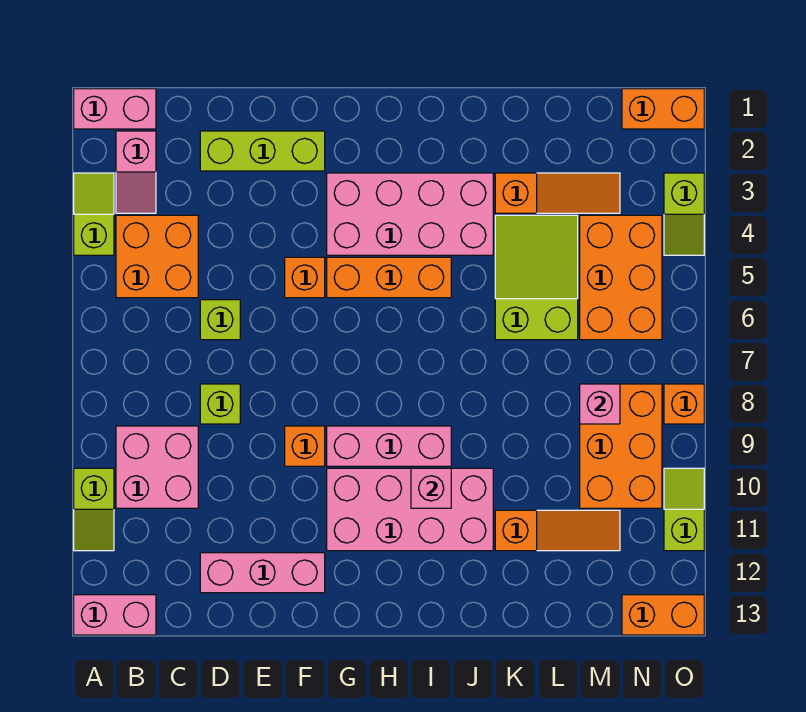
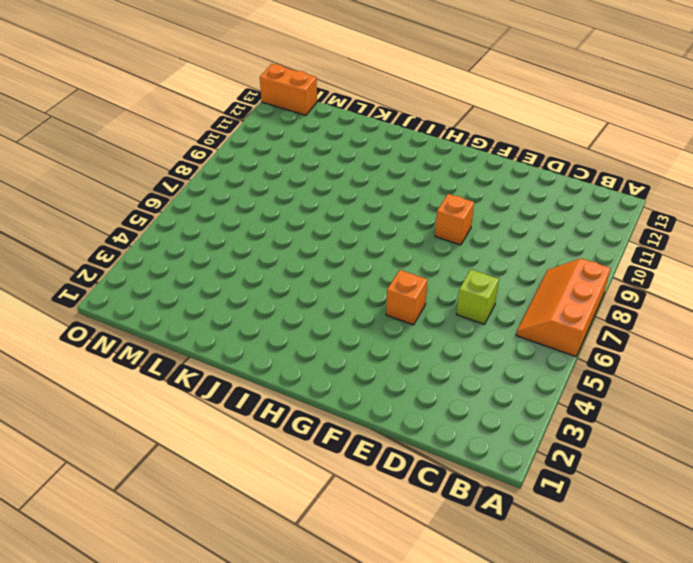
orange slope A6:B8 level 1 top A -> none
none -> pink brick A1:B1 level 1
none -> lime slope A3:A4 level 1 top 4
none -> lime slope A10:A11 level 1 top 10

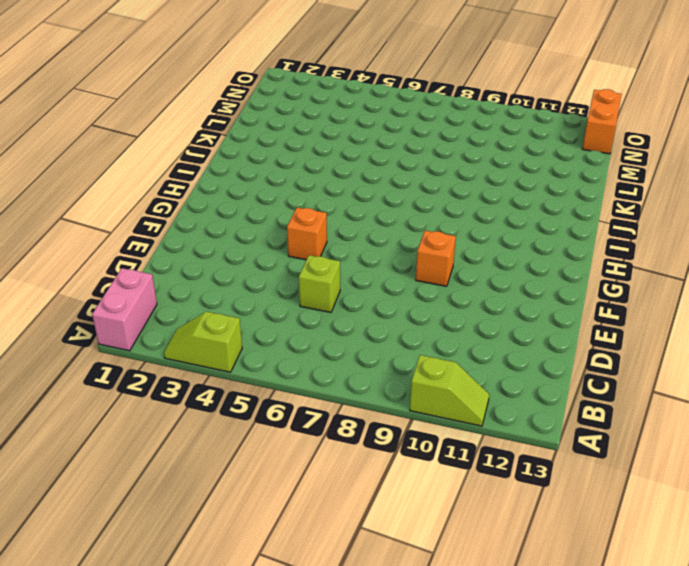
none -> pink brick A13:B13 level 1
none -> pink slope B2:B3 level 1 top 2
none -> orange brick B4:C5 level 1

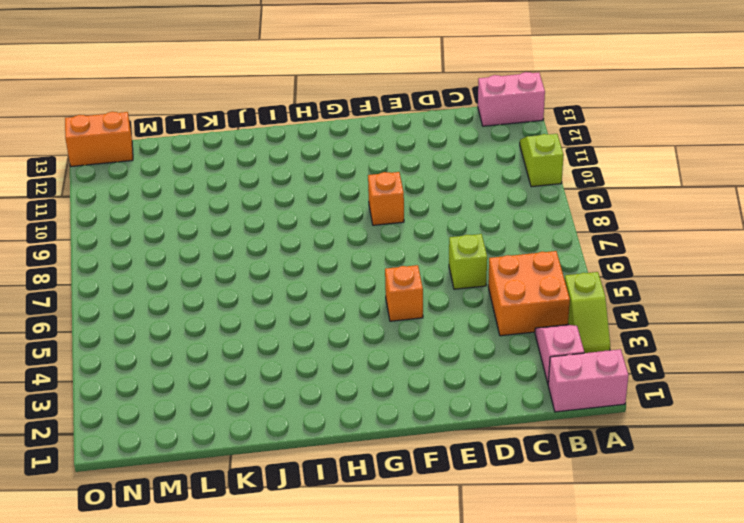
none -> pink brick B9:C10 level 1
none -> lime brick D2:F2 level 1
none -> lime brick D8 level 1

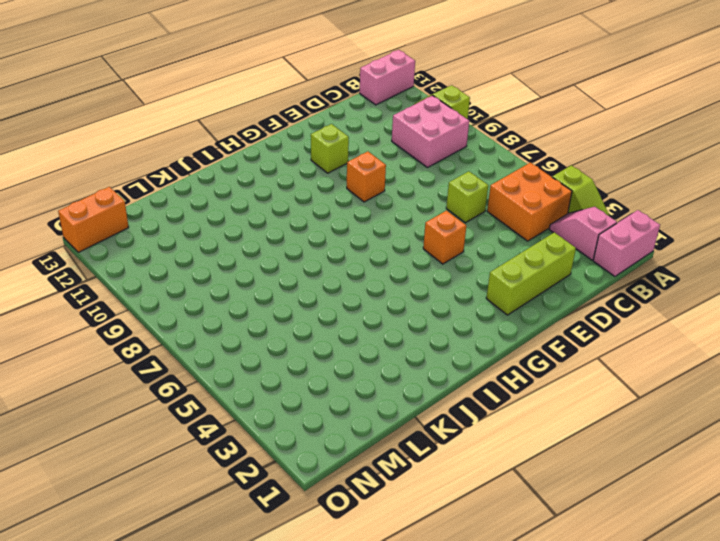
lime brick F11 level 1 -> lime brick D8 level 1
none -> pink brick D12:F12 level 1
none -> pink brick G3:J4 level 1
none -> orange brick G5:I5 level 1

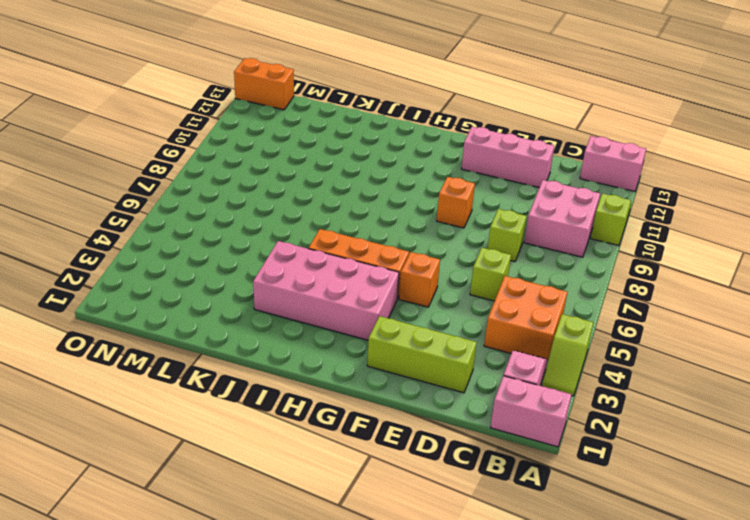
none -> pink brick G9:I9 level 1
none -> pink brick G10:J11 level 1
none -> orange slope K3:M3 level 1 top K

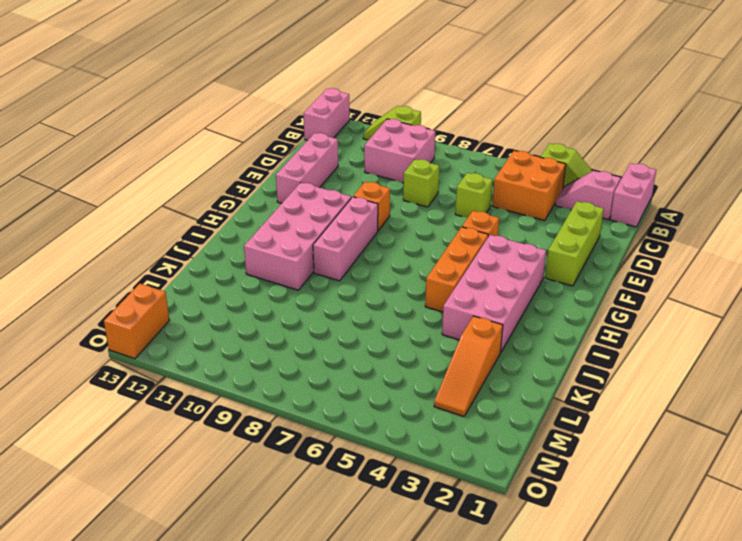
none -> lime slope K4:L6 level 1 top 6
none -> orange slope K11:M11 level 1 top K
none -> orange brick M4:N6 level 1

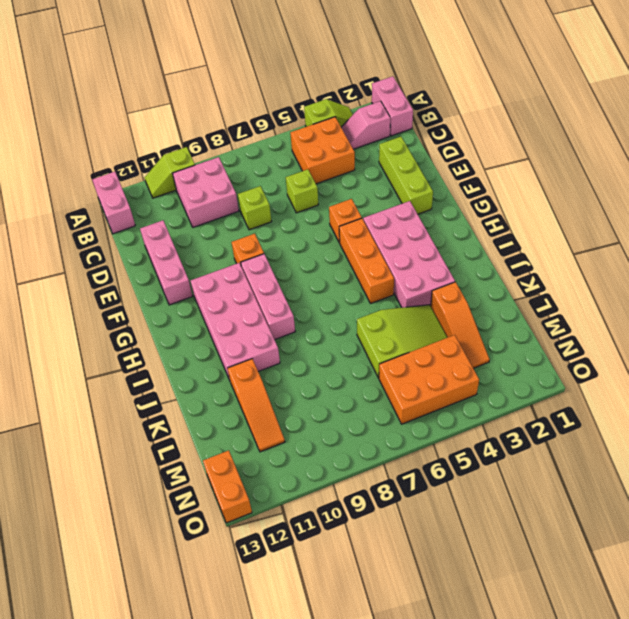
none -> orange brick M8:N10 level 1
none -> orange brick N1:O1 level 1
none -> lime slope O3:O4 level 1 top 3

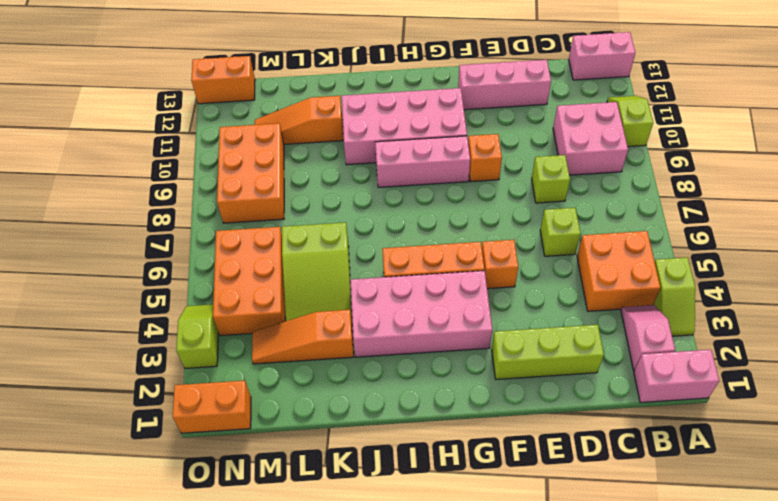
none -> orange brick O8 level 1
none -> lime slope O10:O11 level 1 top 11
none -> pink brick I10 level 2

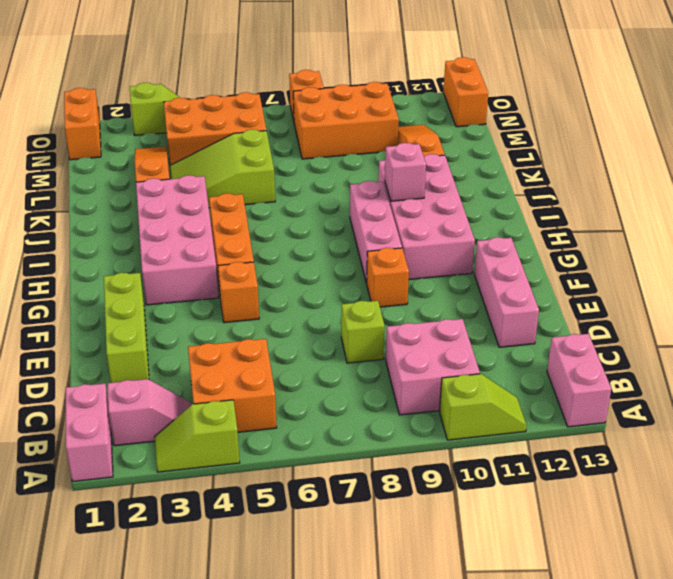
none -> lime brick D6 level 1
none -> lime slope O10:O11 level 1 top 11
none -> pink brick M8 level 2

